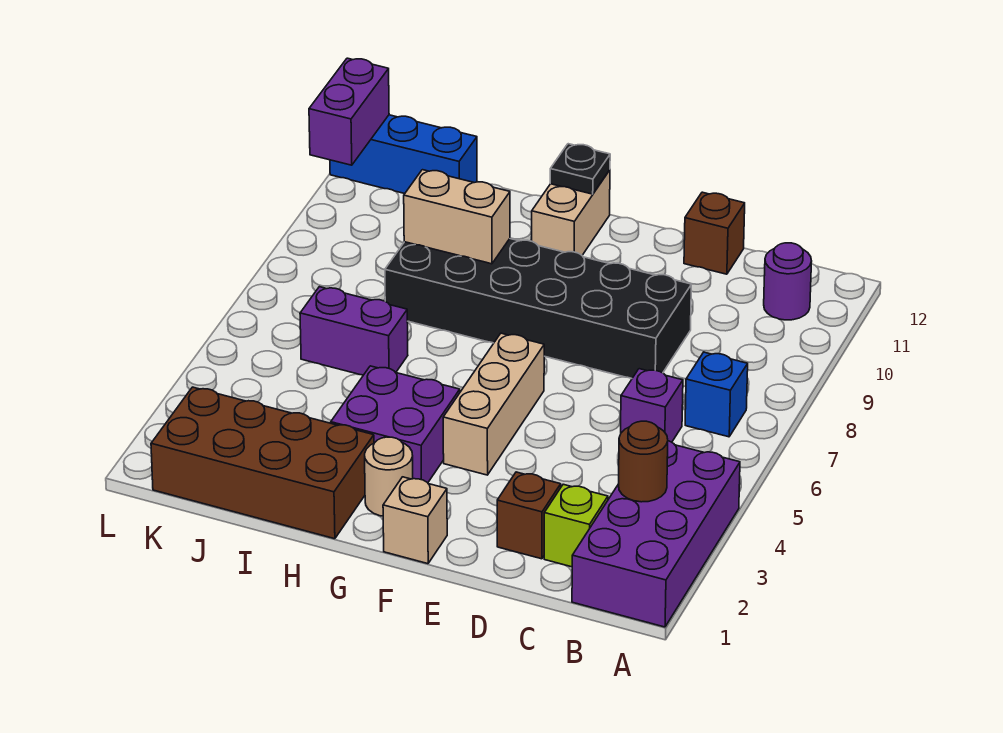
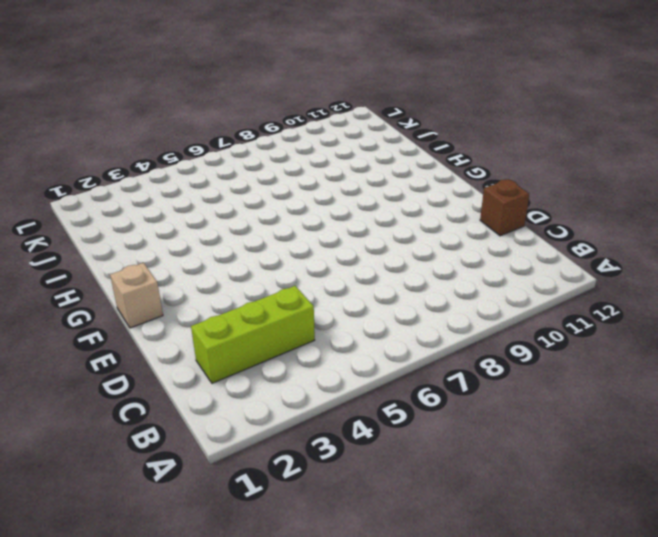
lime brick C2:C4 level 1 -> lime brick C2 level 1
none -> purple brick A1:B4 level 1
none -> blue brick B7 level 1
none -> purple round brick B11 level 1

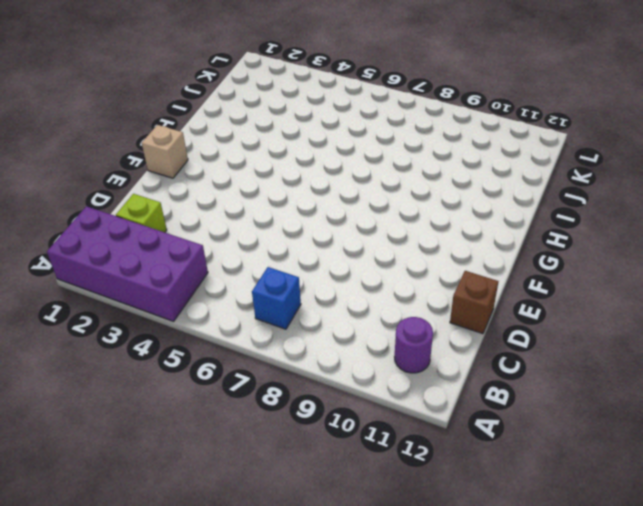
none -> purple brick C6 level 1
none -> brown brick D2 level 1
none -> black brick D8:I9 level 1

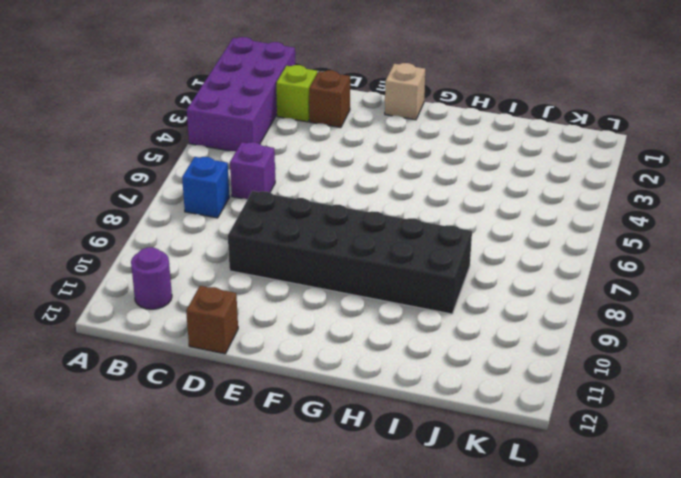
none -> tan brick F4:F6 level 1
none -> tan round brick G2 level 1
none -> purple brick G3:H4 level 1

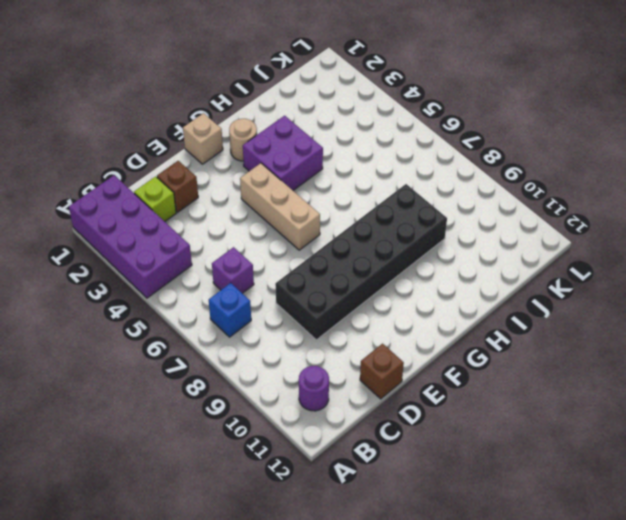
none -> tan brick G11:G12 level 1
none -> brown brick H1:K2 level 1
none -> purple brick I6:J6 level 1

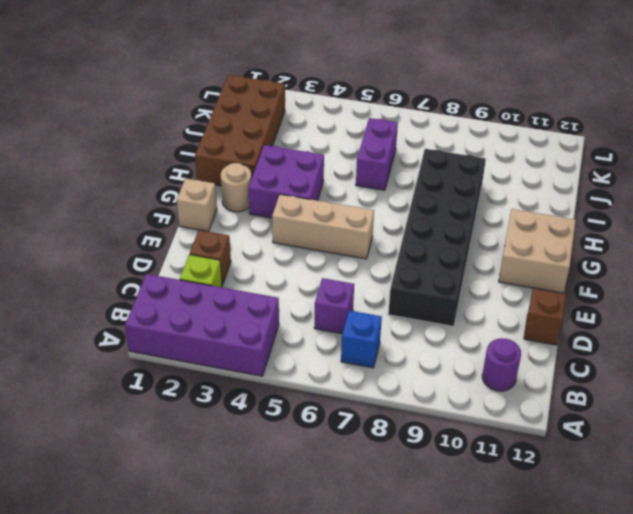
tan brick F11:G12 level 1 -> tan brick G11:G12 level 1
none -> blue brick J12:L12 level 1
none -> brown round brick B3 level 2
none -> black plate G12 level 2

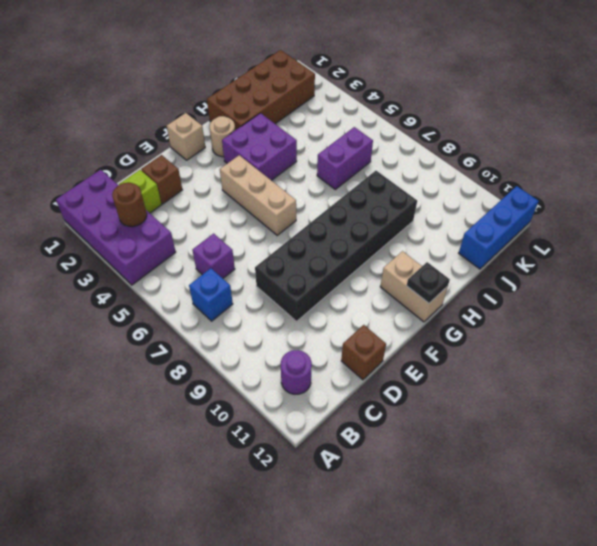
none -> tan brick H9:I9 level 2
none -> purple brick L11:L12 level 2

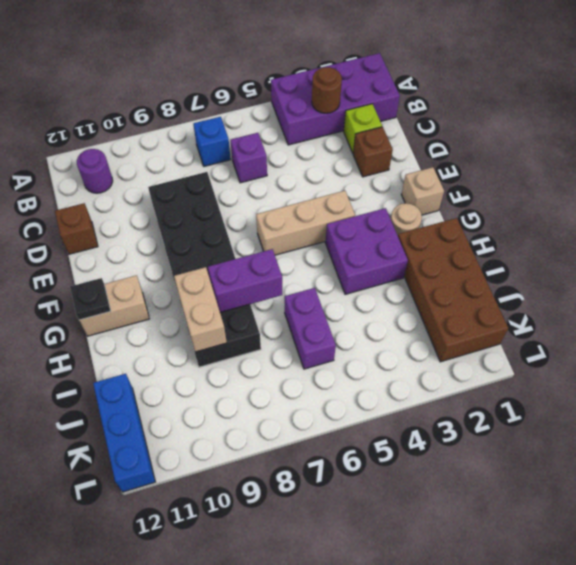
purple brick H7:H8 level 2 -> purple brick L11:L12 level 2

